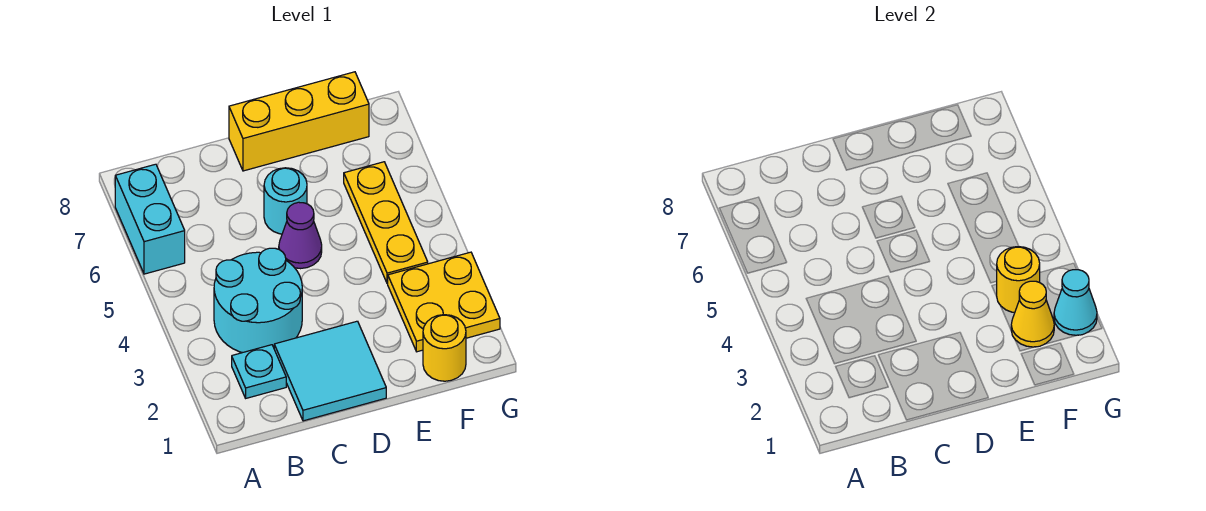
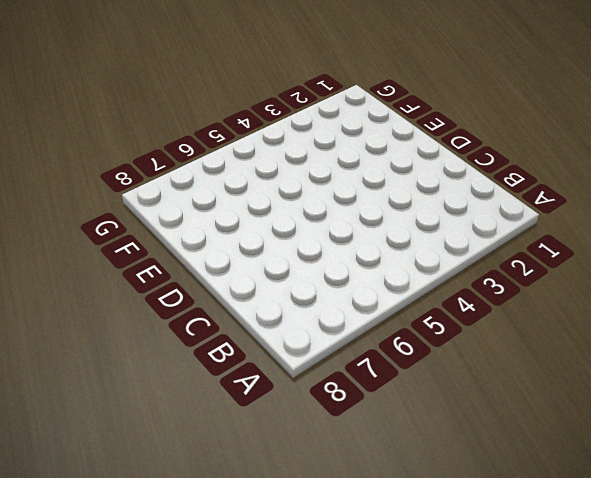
none -> cyan brick A6:A7 level 1
none -> cyan plate B2 level 1
none -> cyan round brick B3:C4 level 1

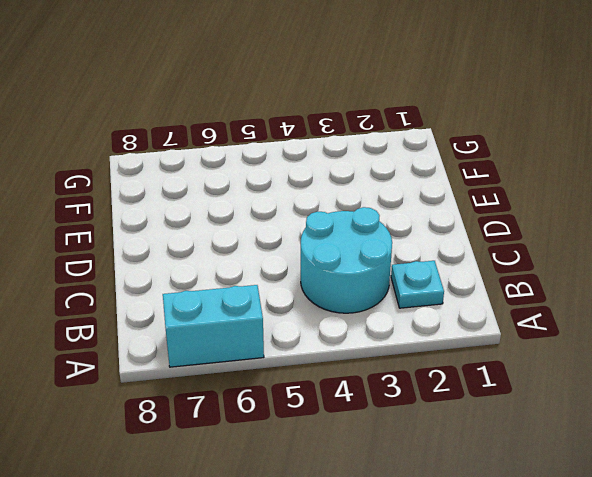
none -> cyan tile C1:D2 level 1
none -> purple cone D5 level 1
none -> cyan round brick D6 level 1

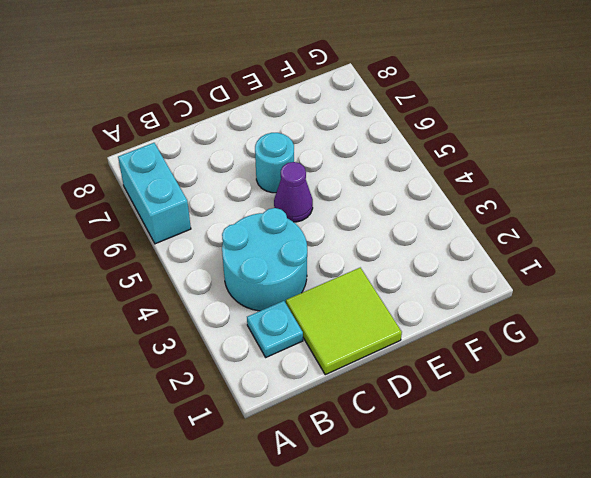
lime tile C1:D2 level 1 -> cyan tile C1:D2 level 1
none -> yellow brick D8:F8 level 1
none -> yellow round brick F1 level 1
none -> yellow plate F2:G3 level 1

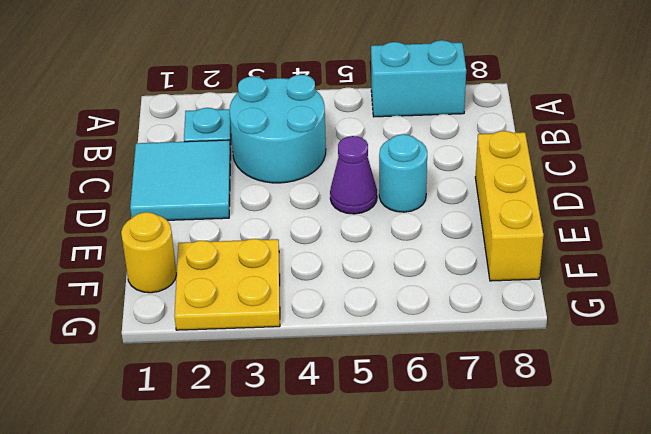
none -> yellow plate F4:F6 level 1
none -> yellow cone F2 level 2
none -> yellow round brick F3 level 2

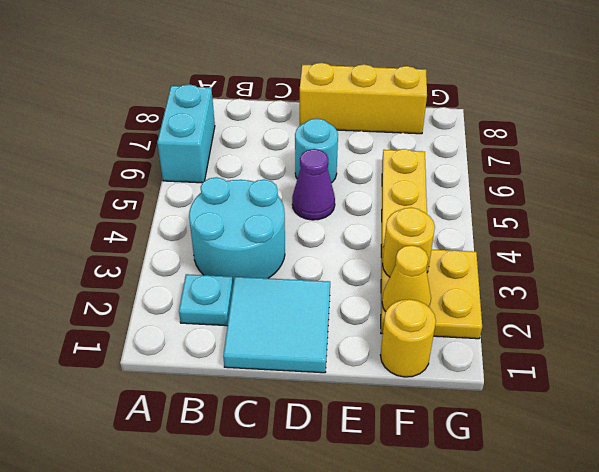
none -> cyan cone G2 level 2

